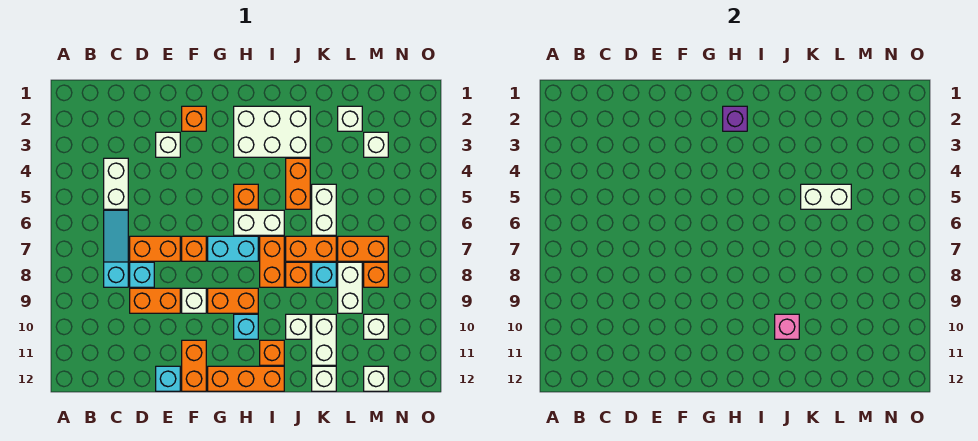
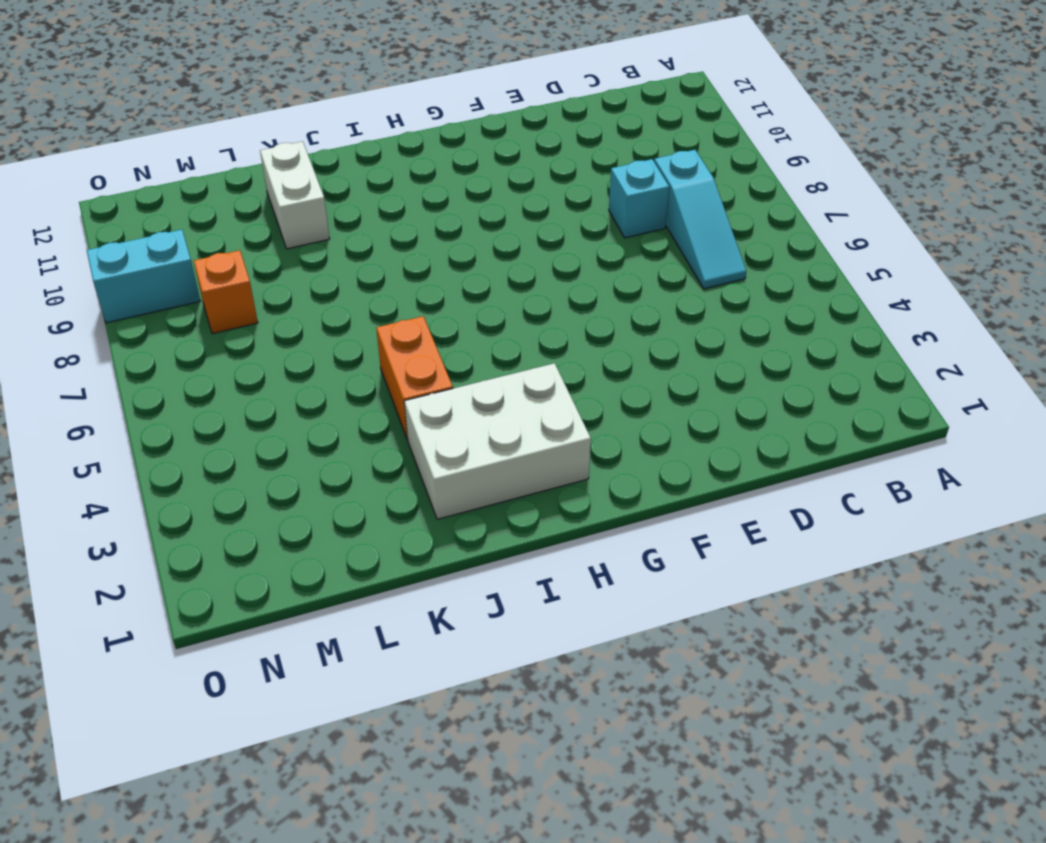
cyan brick N9:O9 level 1 -> cyan brick G7:H7 level 1
none -> white brick C4:C5 level 1
none -> orange brick D7:E7 level 1
none -> orange brick D9:E9 level 1
none -> white brick E3 level 1

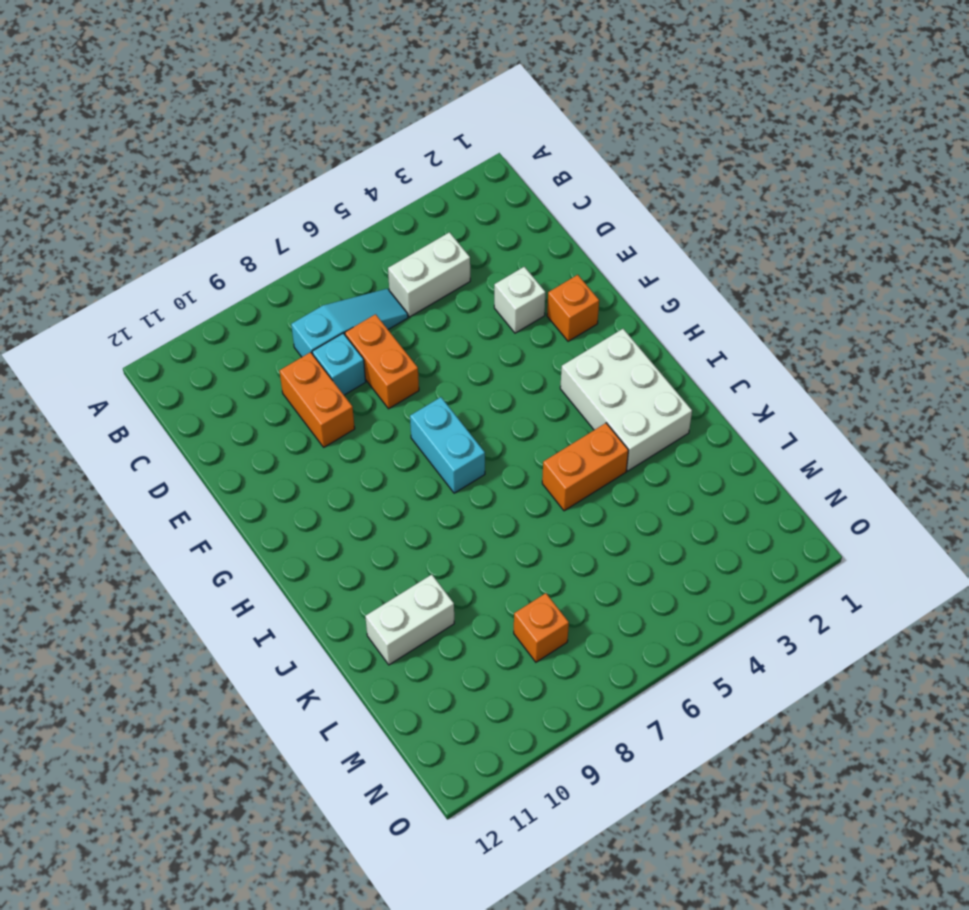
none -> cyan brick E12 level 1
none -> orange brick F7 level 1
none -> white brick F9 level 1
none -> orange brick F11:F12 level 1

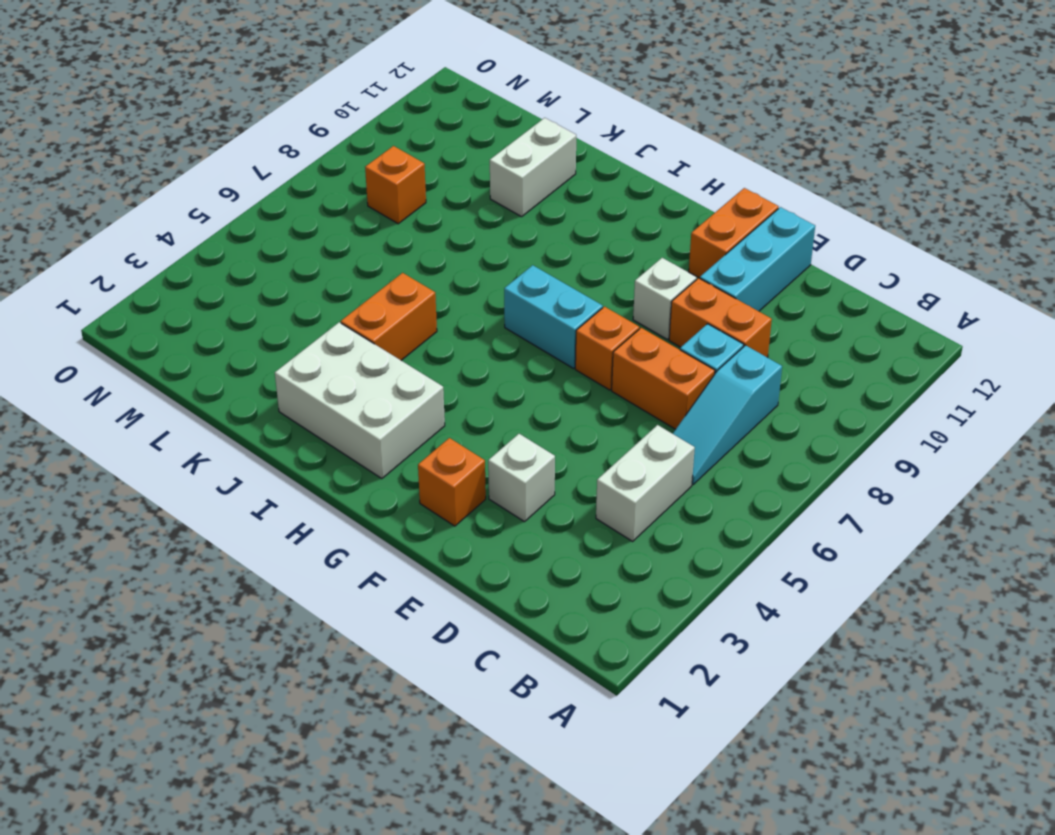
cyan brick E10:E12 level 1 -> cyan brick E12 level 1
none -> orange brick G9:H9 level 1
none -> orange brick G12:I12 level 1
none -> orange brick H5 level 1
none -> white brick H6:I6 level 1

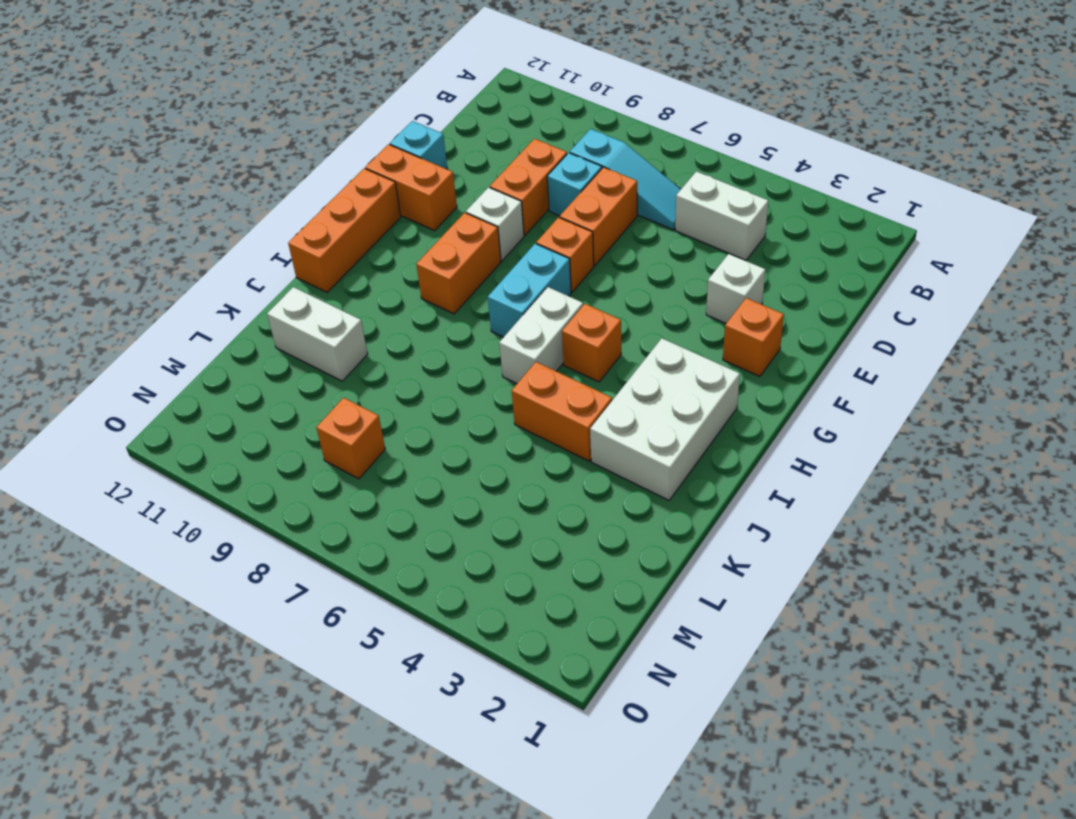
none -> cyan brick H10 level 1
none -> orange brick I7:I8 level 1
none -> orange brick I11 level 1
none -> orange brick J7:K7 level 1

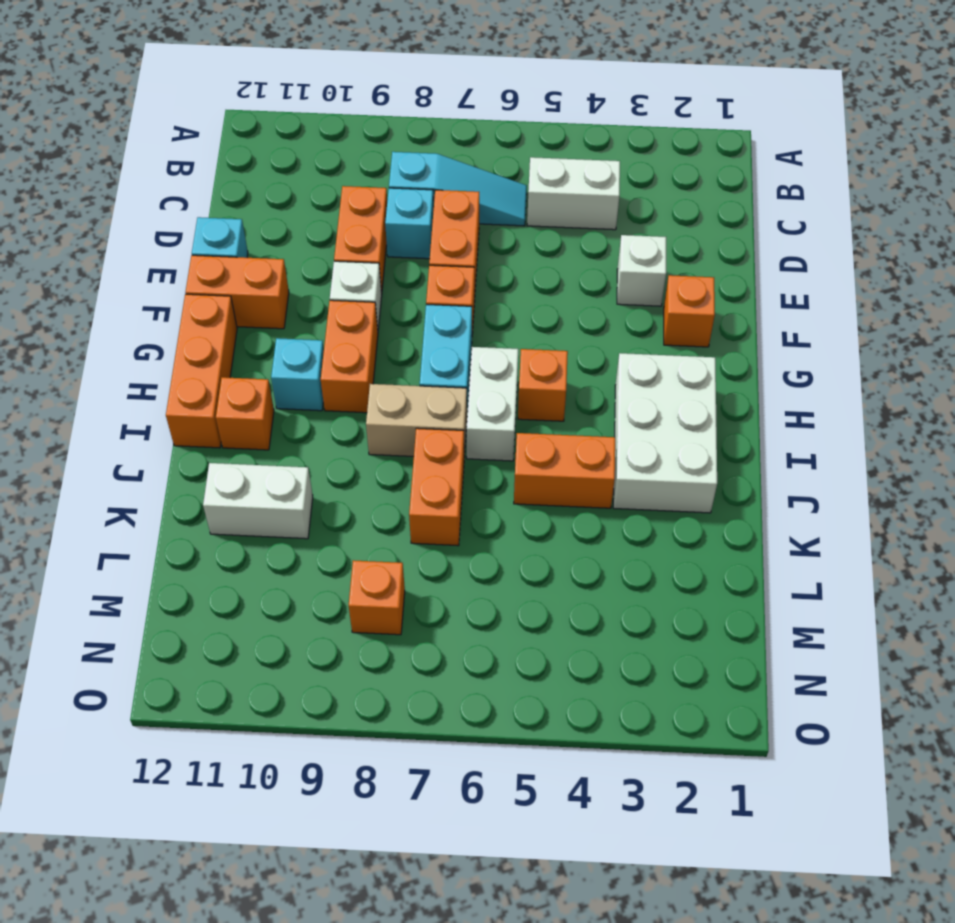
tan brick I7:I8 level 1 -> orange brick I7:I8 level 1
none -> orange brick J8 level 1
none -> white brick J10 level 1
none -> white brick K5:K6 level 1
none -> cyan brick K8 level 1

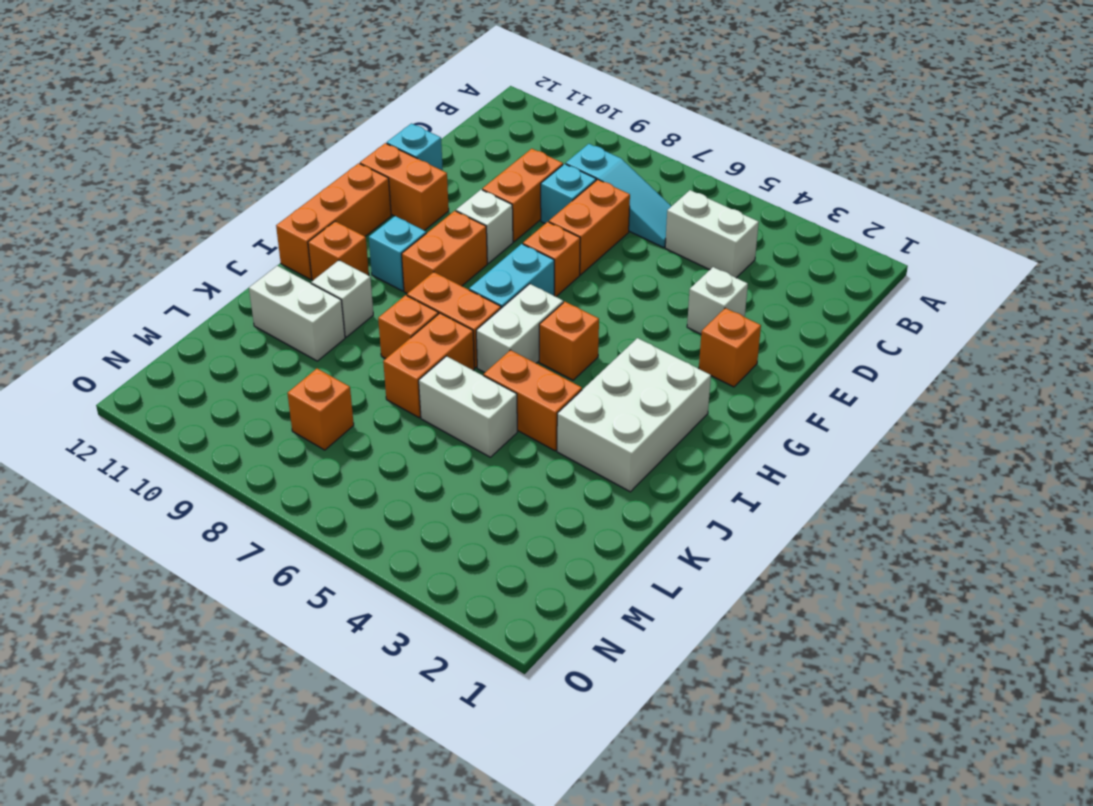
none -> cyan brick K8 level 1
none -> white brick K12 level 1
none -> white brick L2 level 1
none -> orange brick L7:M7 level 1

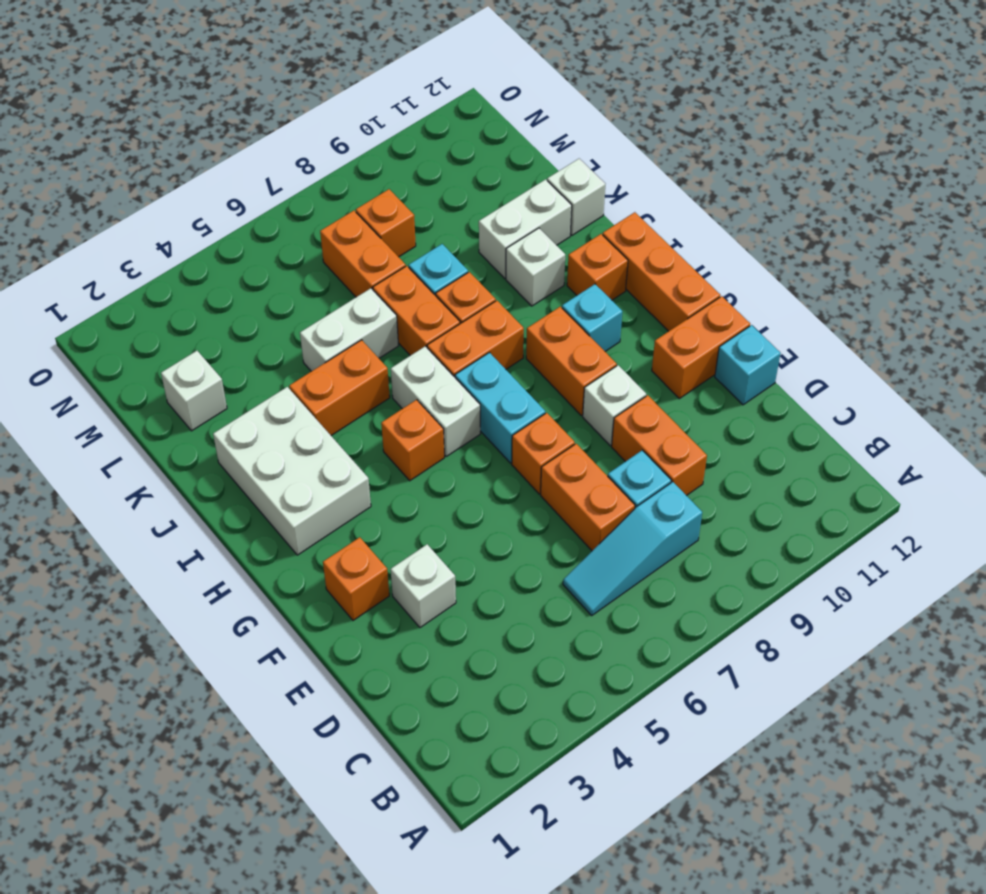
none -> white brick C4:C5 level 1
none -> white brick L8:L9 level 1
none -> white brick M3 level 1
none -> white brick M10 level 1

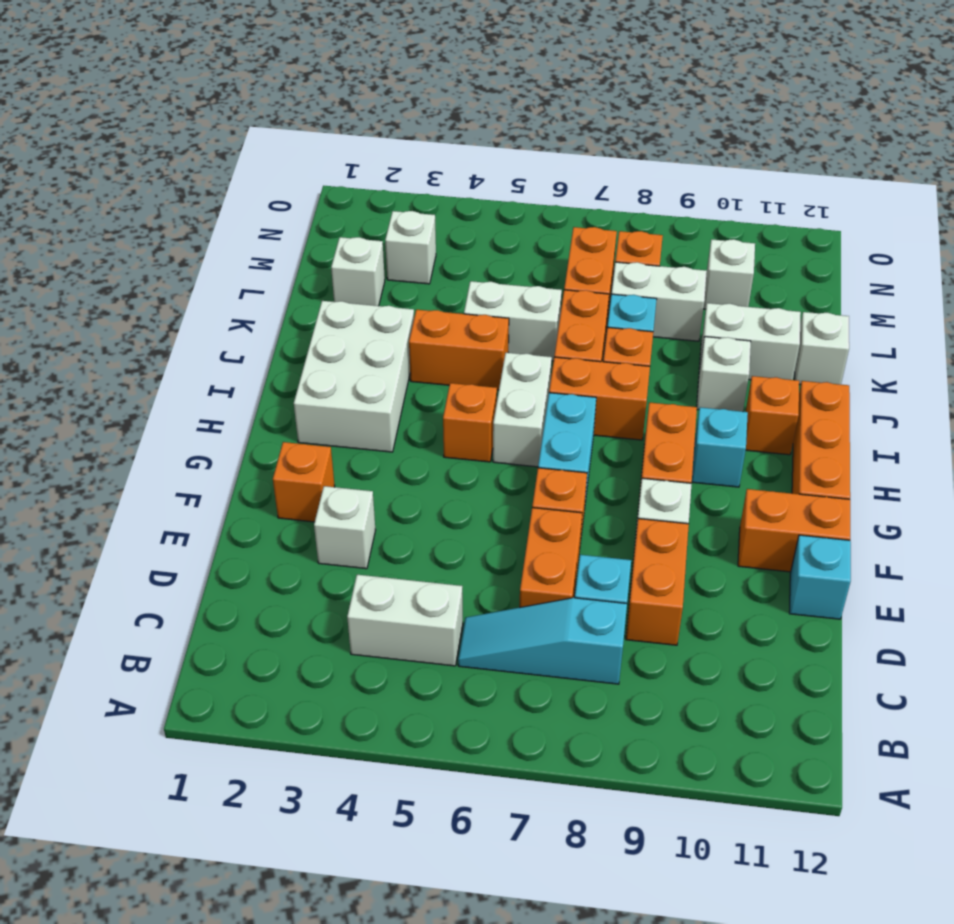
none -> white brick M12 level 1
none -> purple brick H2 level 2
none -> pink brick J10 level 2
none -> white brick K5:L5 level 2

